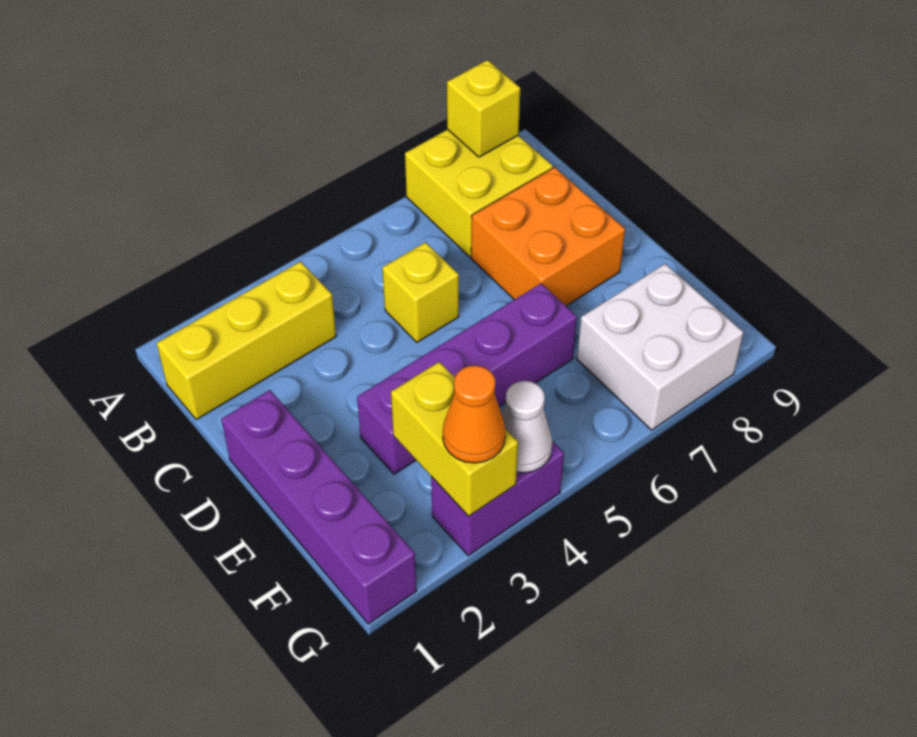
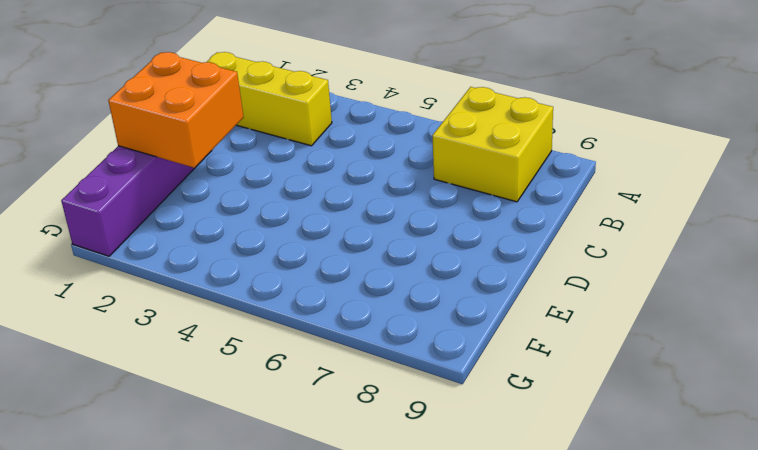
orange brick D1:E2 level 2 -> orange brick C7:D8 level 1
none -> yellow brick C5 level 1
none -> purple brick E3:E6 level 1
none -> white brick F7:G8 level 1

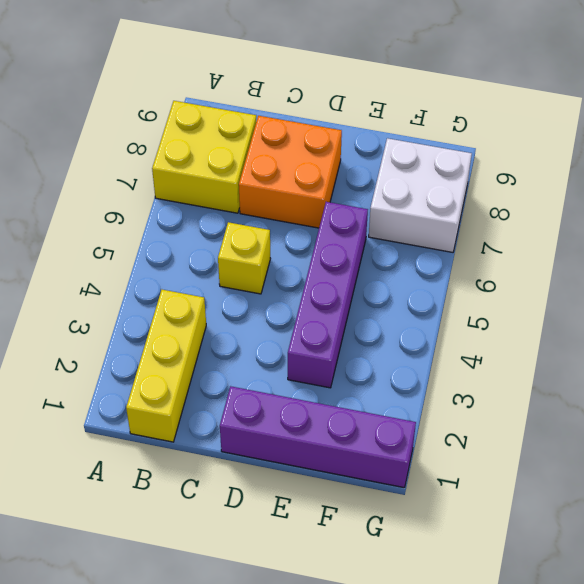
none -> purple brick G3:G4 level 1
none -> yellow brick A8 level 2
none -> yellow brick F3:G3 level 2

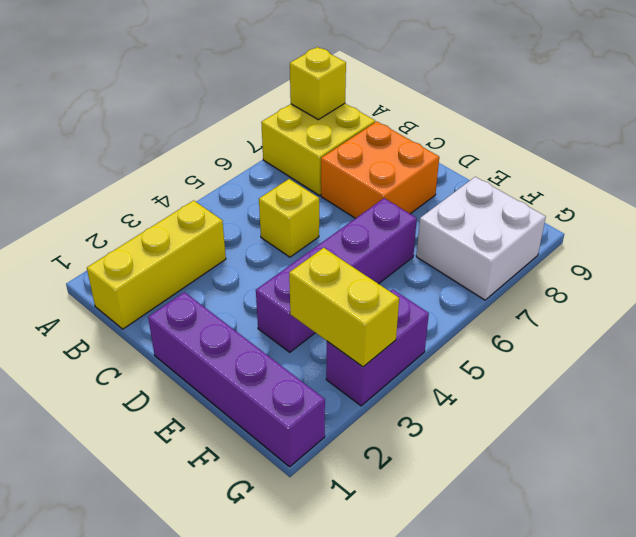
none -> white cone G4 level 2
none -> orange cone G3 level 3

